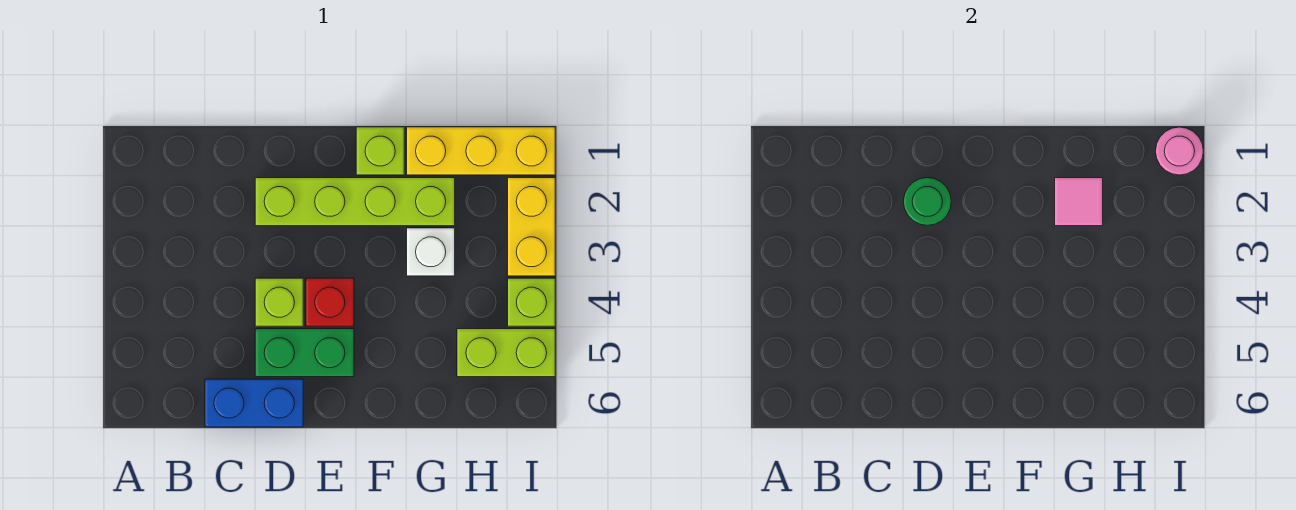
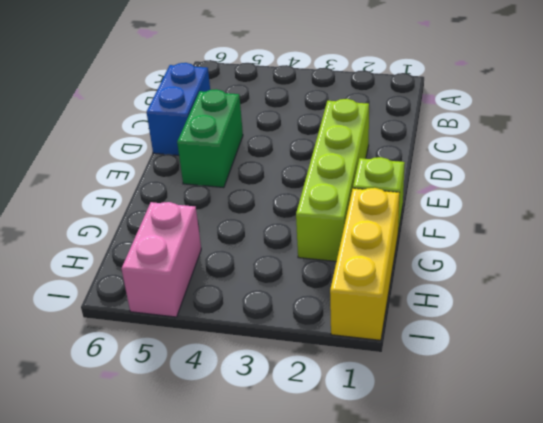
pink brick H5:I5 level 1 -> lime brick H5:I5 level 1
none -> lime brick D4 level 1
none -> red brick E4 level 1
none -> white brick G3 level 1

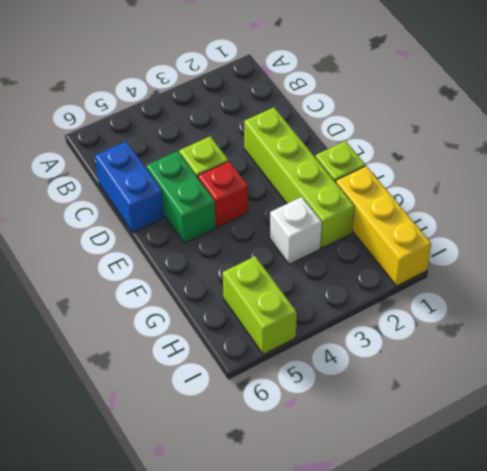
none -> yellow brick I2:I3 level 1
none -> lime brick I4 level 1
none -> green round brick D2 level 2

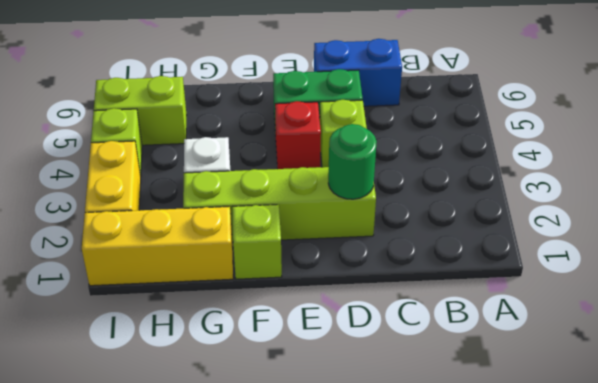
none -> pink tile G2 level 2
none -> pink round brick I1 level 2

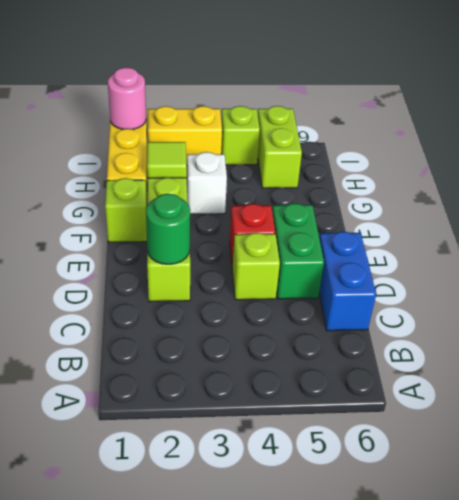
lime tile G2 level 2 -> pink tile G2 level 2

